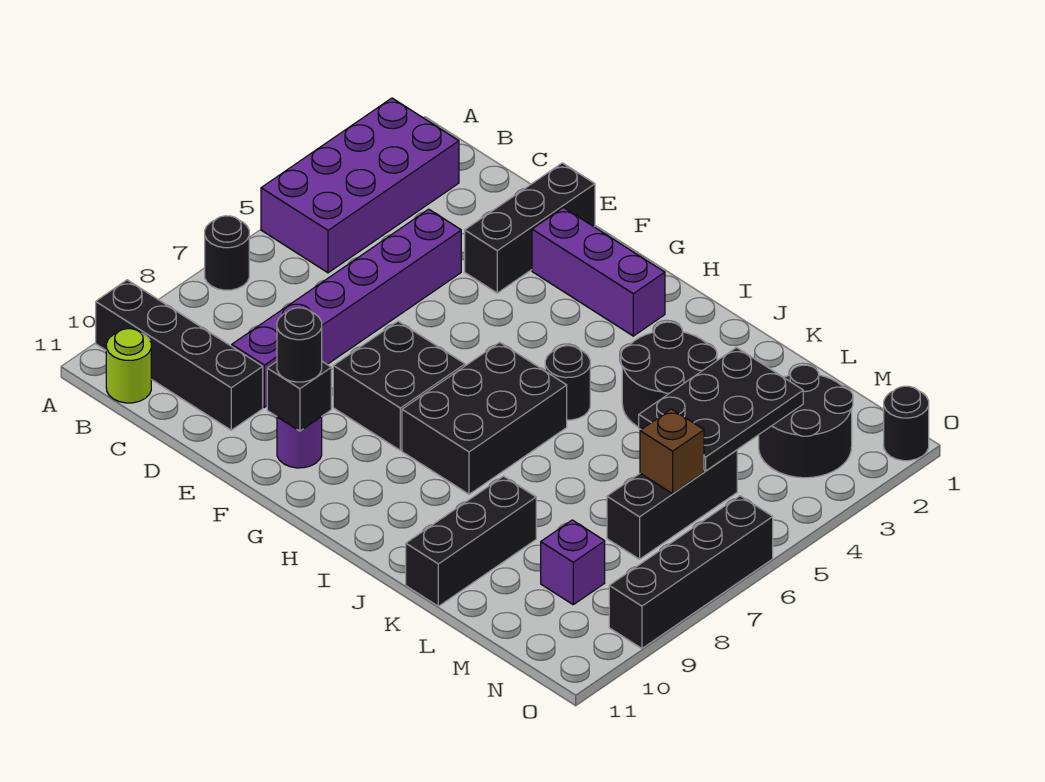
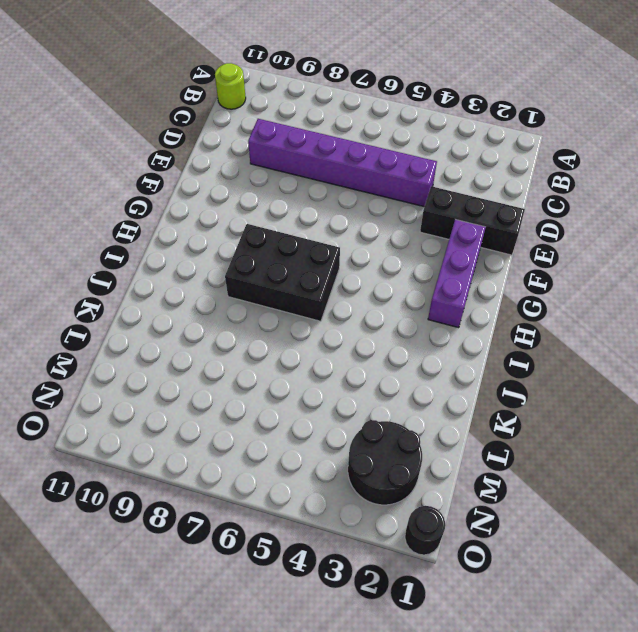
none -> purple brick A2:B5 level 1
none -> black round brick A7 level 1
none -> black brick A10:D10 level 1

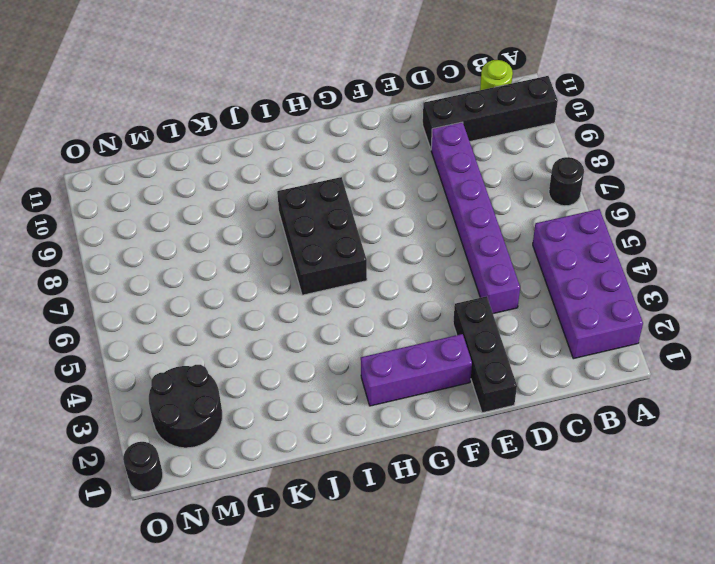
none -> black brick F7:G8 level 1
none -> purple round brick F10 level 1
none -> black round brick I5 level 1

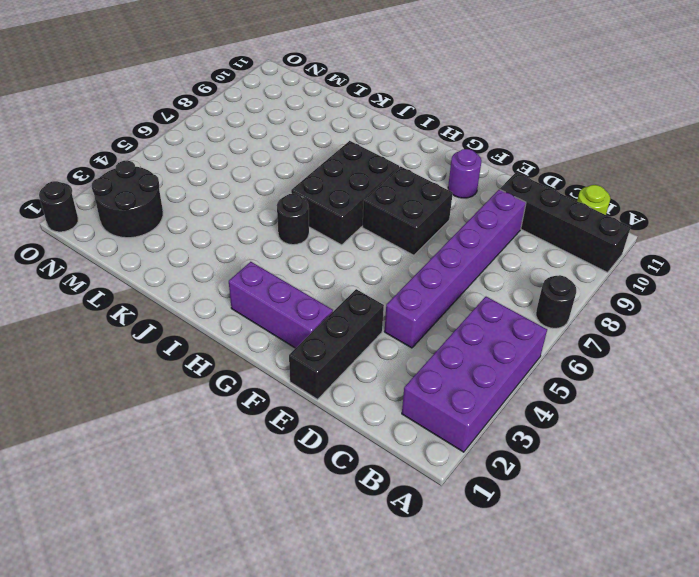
none -> black round brick J3:K4 level 1
none -> black brick K9:K11 level 1
none -> black brick M5:M7 level 1

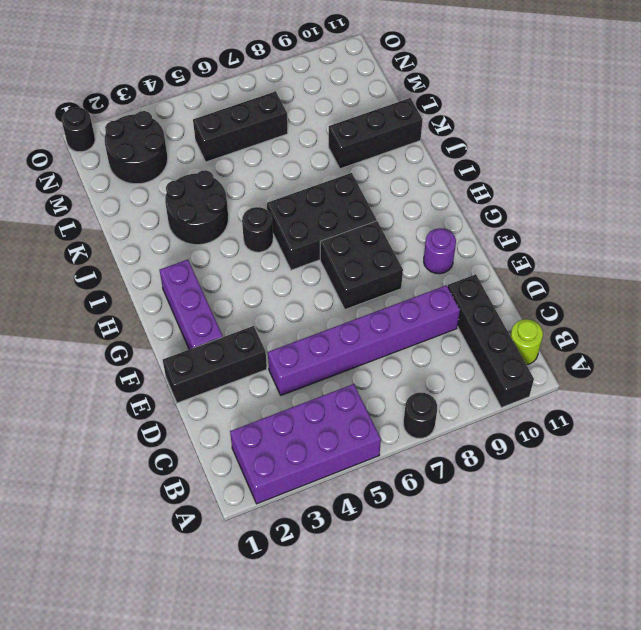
none -> purple brick M9 level 1
none -> black brick O6:O9 level 1
none -> black brick F10 level 2

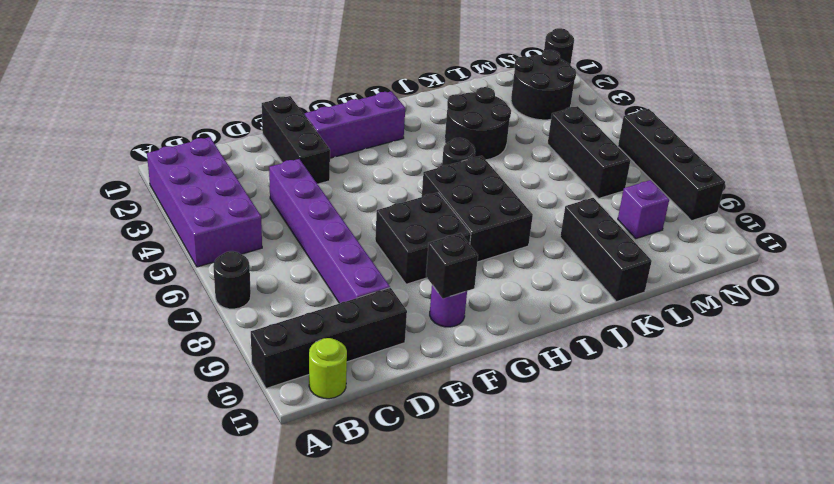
none -> black plate L3:M5 level 2
none -> brown brick M6 level 2
none -> black round brick F10 level 3

